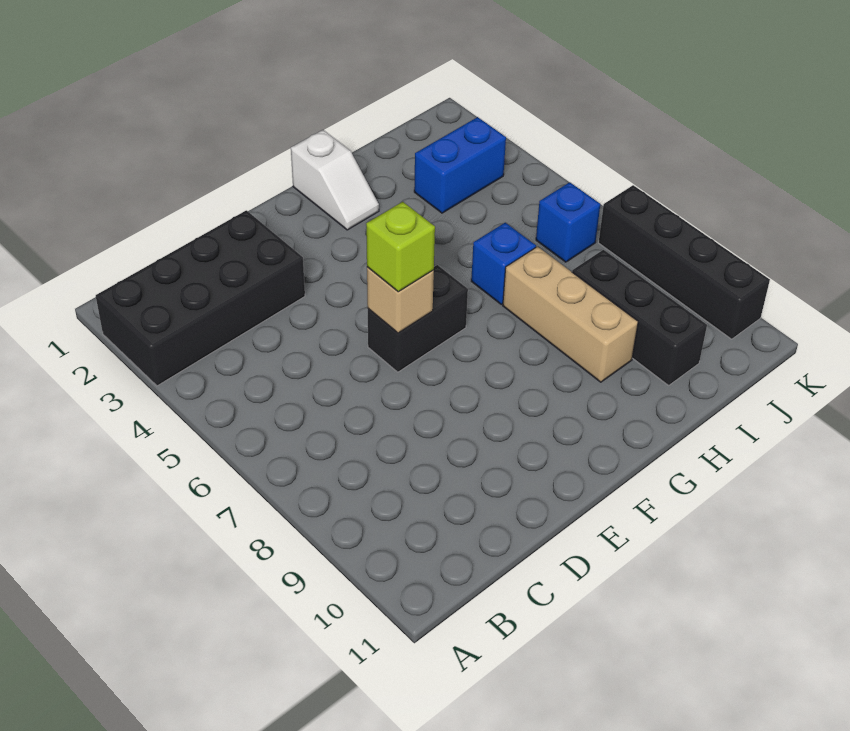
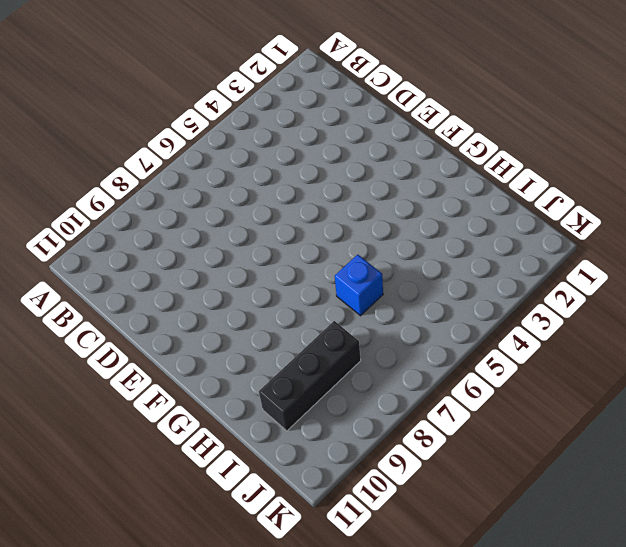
none -> black brick A2:D3 level 1
none -> black brick E6:F6 level 1

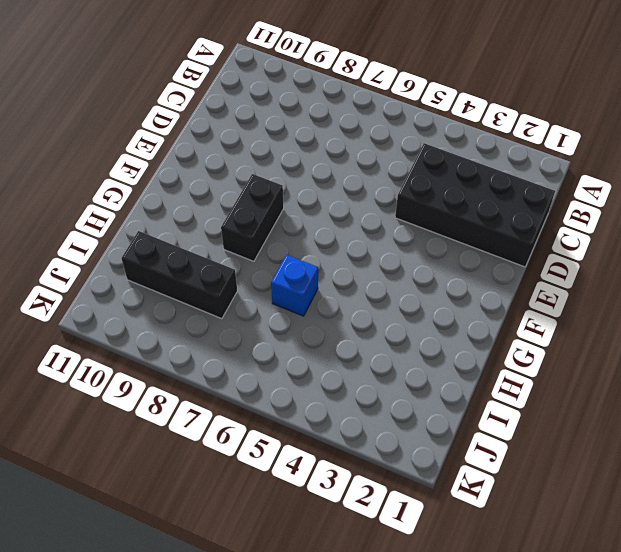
black brick C1:D4 level 1 -> black brick A2:D3 level 1
black brick F8:G8 level 1 -> black brick E6:F6 level 1
none -> white slope G1:G2 level 1 top 1
none -> tan brick H7:H9 level 1

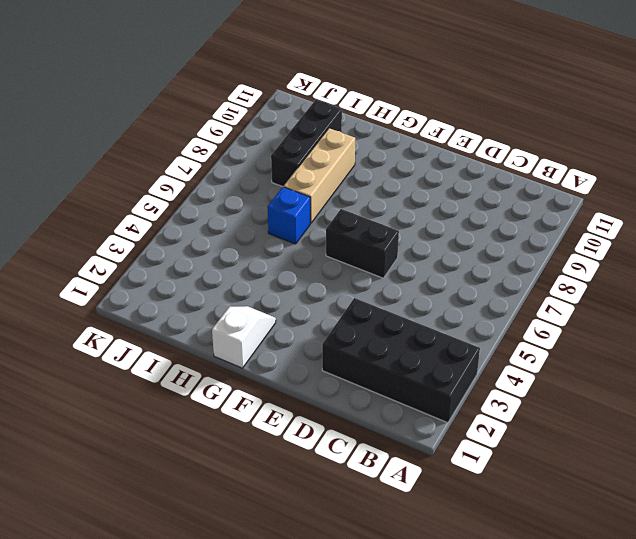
none -> blue brick I3:J3 level 1
none -> blue brick J6 level 1

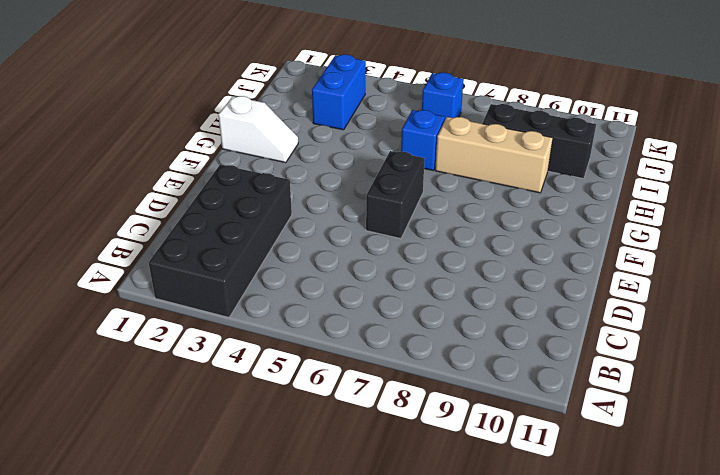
none -> black brick K7:K10 level 1
none -> tan brick E6 level 2

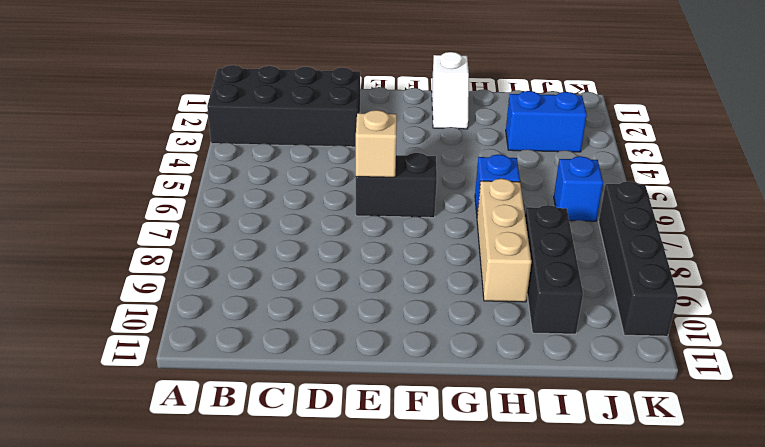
none -> lime brick E6 level 3

